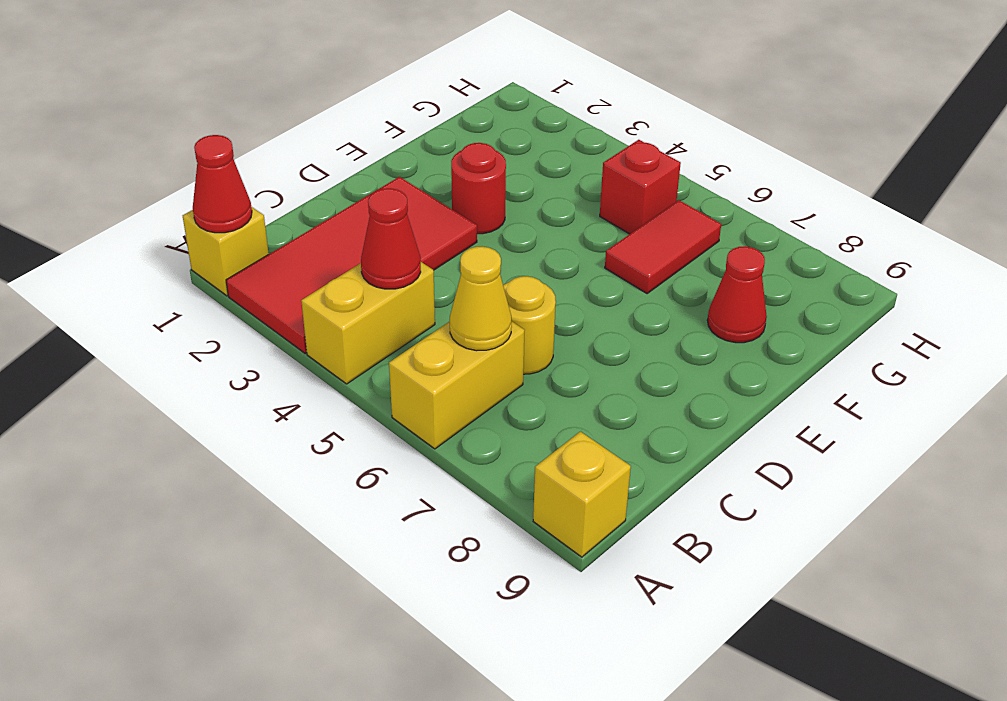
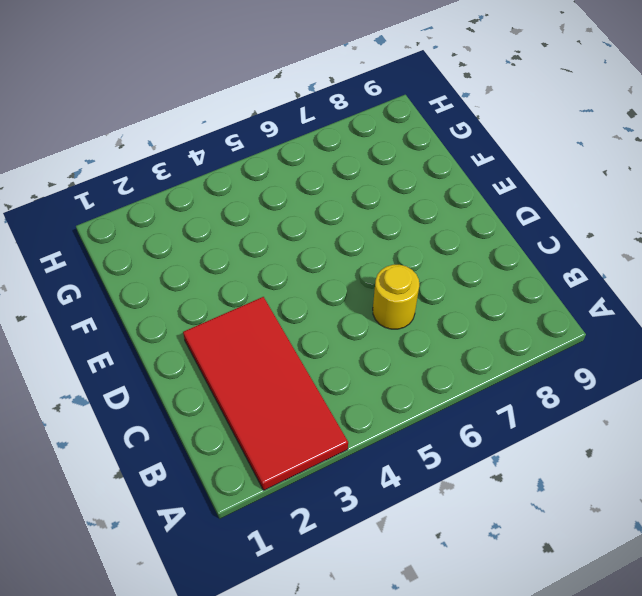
none -> yellow brick A1 level 1
none -> yellow brick A4:B4 level 1
none -> yellow brick A6:B6 level 1

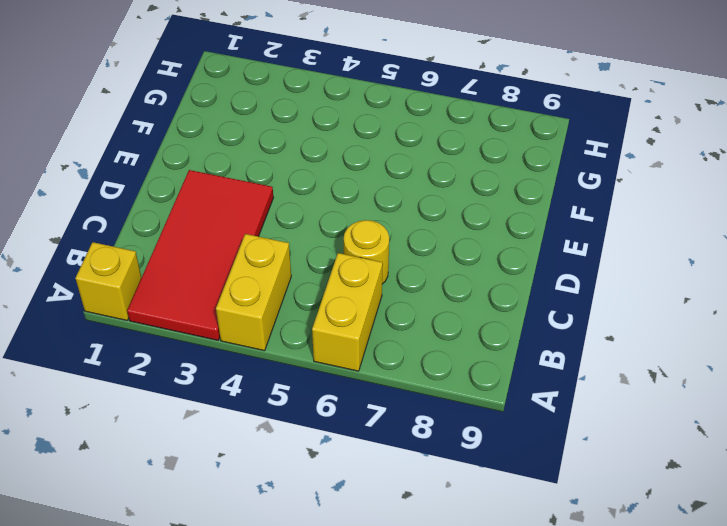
none -> yellow brick A9 level 1
none -> red round brick E3 level 1
none -> red tile F6:G6 level 1

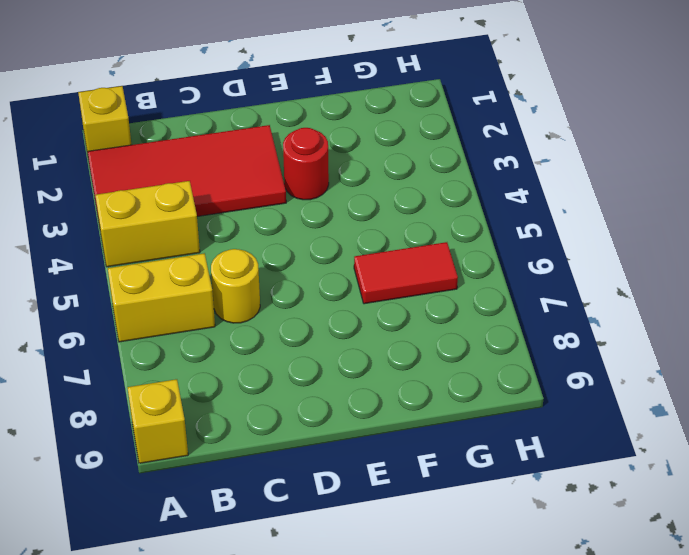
none -> red cone F8 level 1
none -> red brick G5 level 1
none -> red cone A1 level 2

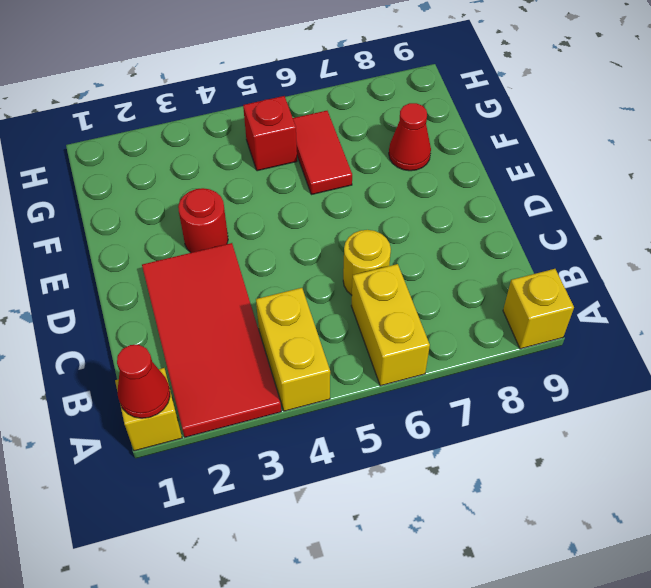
none -> red cone B4 level 2
none -> yellow cone B6 level 2

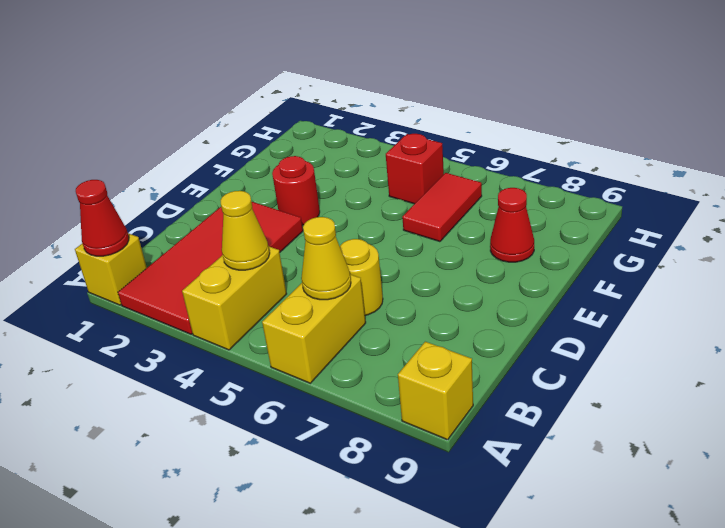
yellow cone B4 level 2 -> red cone B4 level 2

